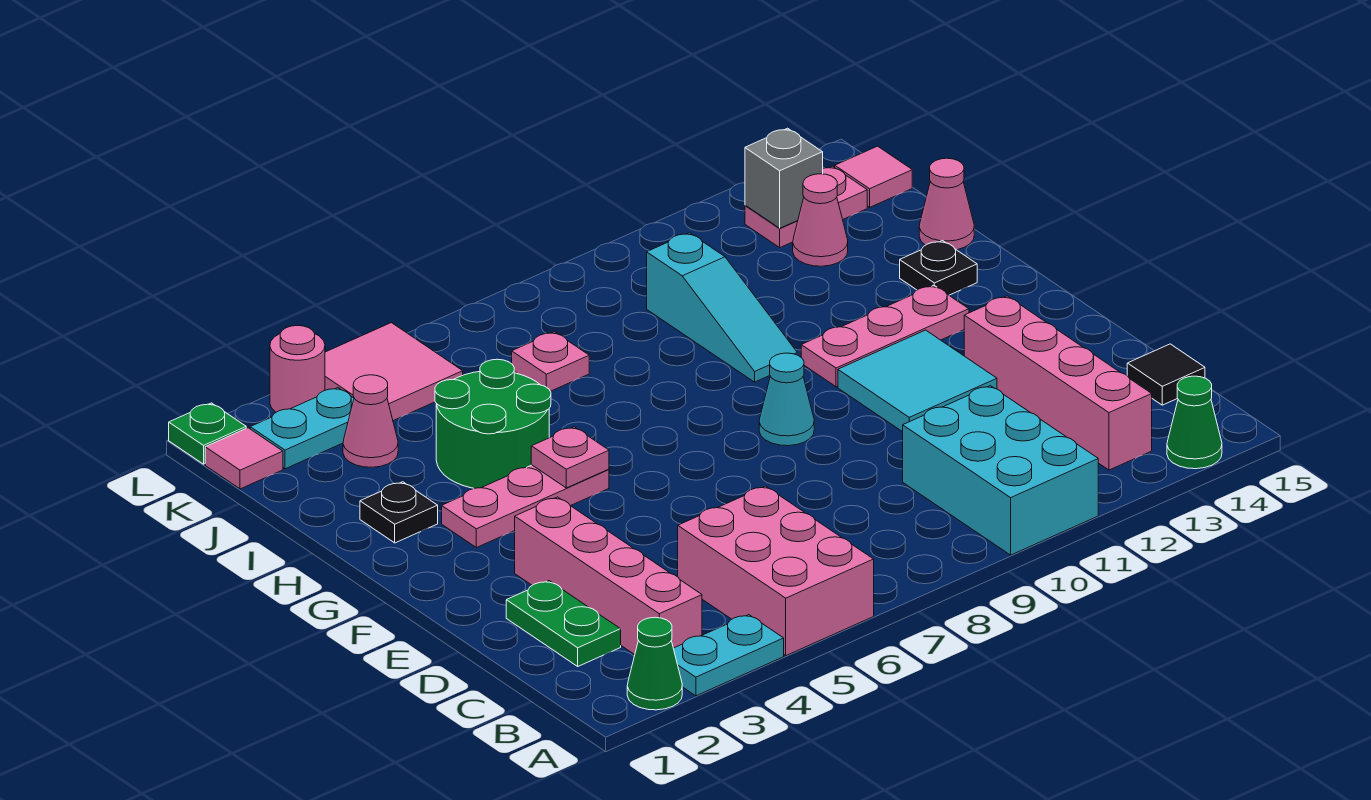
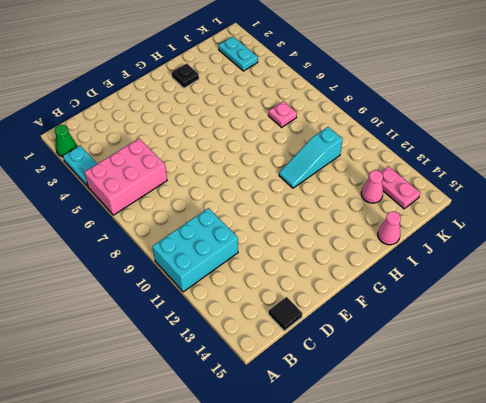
none -> green cone A14 level 1
none -> pink brick B3:E3 level 1
none -> pink brick B13:E13 level 1
none -> green plate C2:D2 level 1

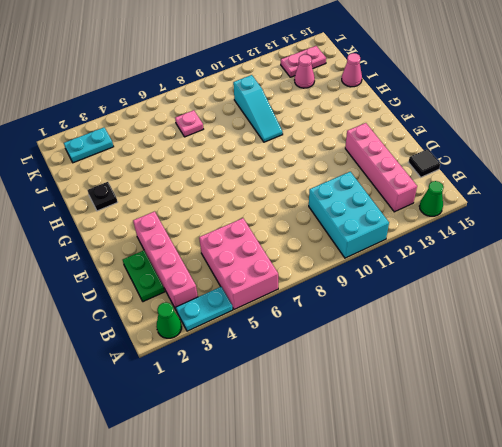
none -> cyan tile E11:F12 level 1
none -> cyan cone F9 level 1
none -> pink plate G3:G5 level 1
none -> pink plate G11:G13 level 1

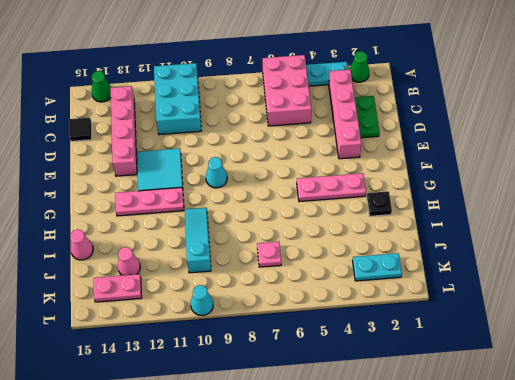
cyan cone L10 level 1 -> none
none -> green round brick H4:I5 level 1
none -> black plate H14 level 1
none -> pink cone J3 level 1
none -> pink tile K1 level 1

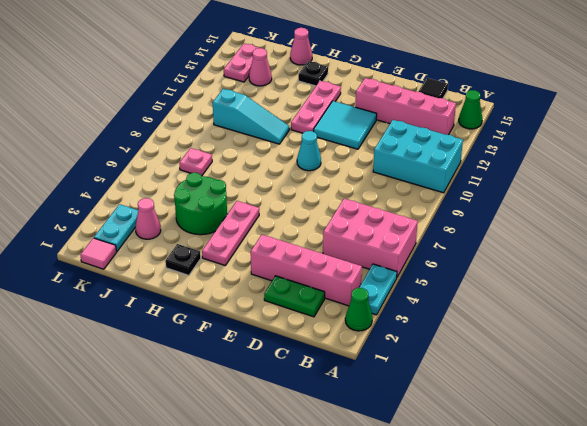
none -> pink tile K4:L5 level 1
none -> pink tile K15 level 1
none -> green plate L1 level 1
none -> pink round brick L3 level 1

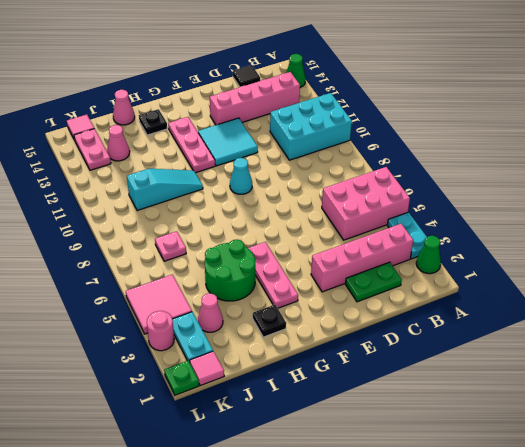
none -> pink plate G5 level 2
none -> grey brick K13 level 2

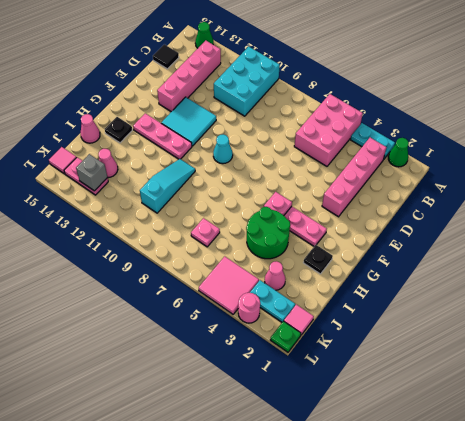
none -> green plate C2:D2 level 1

